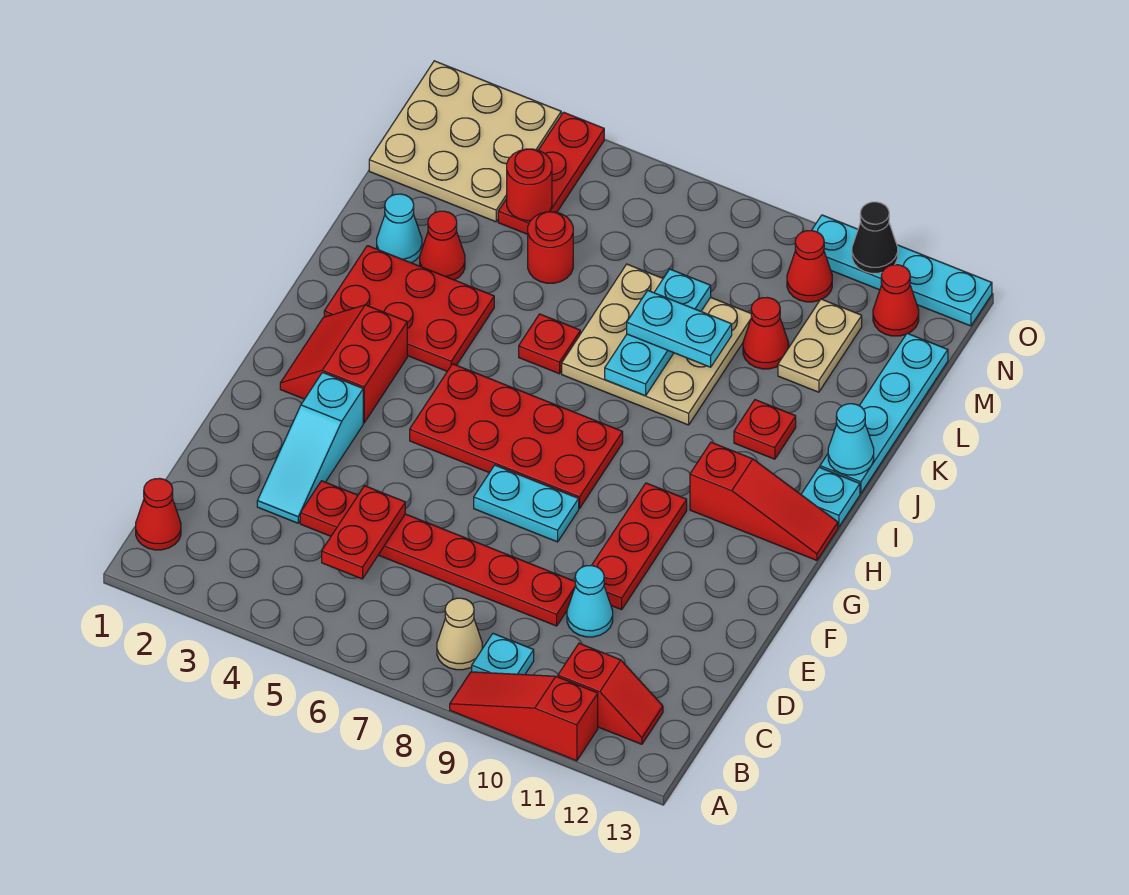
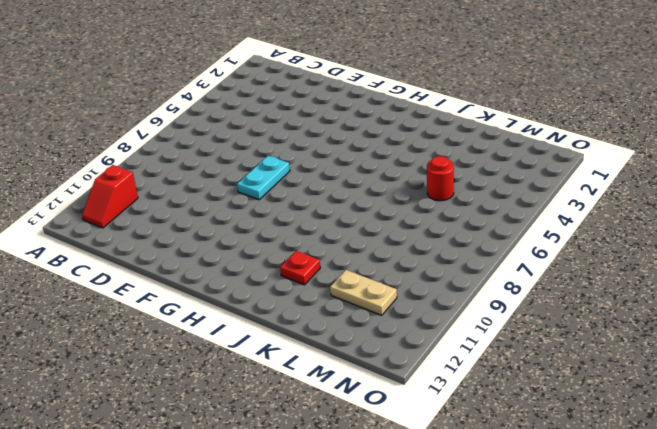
none -> red slope A9:A11 level 1 top 11
none -> red cone B1 level 1
none -> tan cone B8 level 1
none -> cyan plate B9 level 1

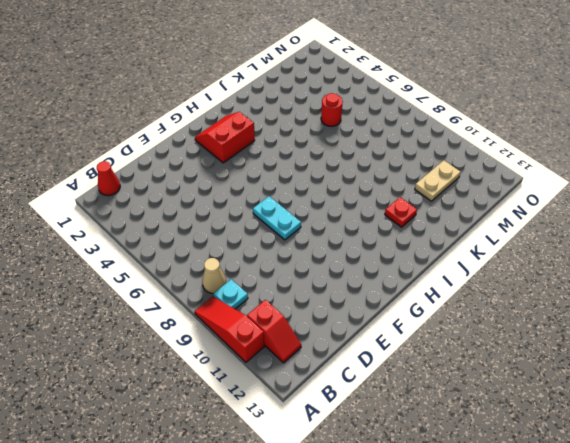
none -> cyan slope D3:F3 level 1 top F
none -> red plate D4:D9 level 1
none -> cyan cone D10 level 1
none -> red plate E10:G10 level 1

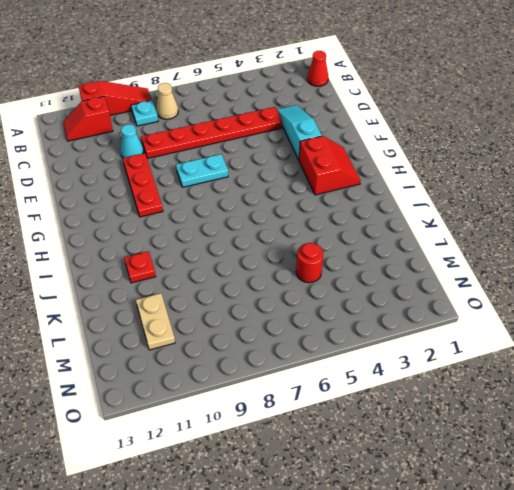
none -> red plate G5:H8 level 1
none -> red slope H11:H13 level 1 top 11
none -> red plate I2:J4 level 1
none -> cyan plate I13 level 1

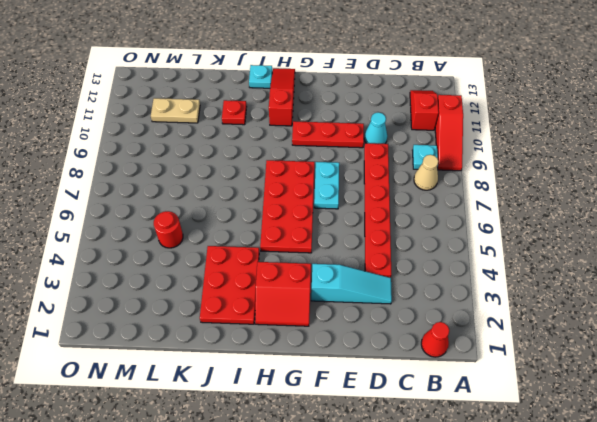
none -> red plate J6 level 1
none -> tan plate J7:L9 level 1
none -> cyan plate J13:M13 level 1
none -> cyan cone K2 level 1

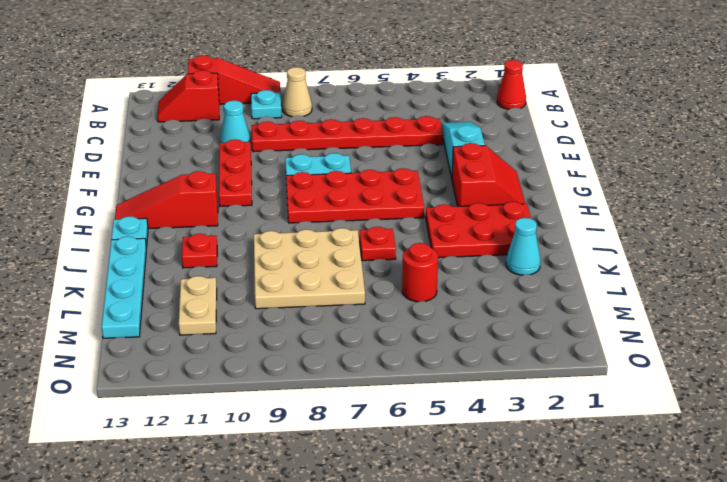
none -> red cone K3 level 1
none -> red cone L10 level 1
none -> tan plate M1:O3 level 1
none -> red plate M4:O4 level 1

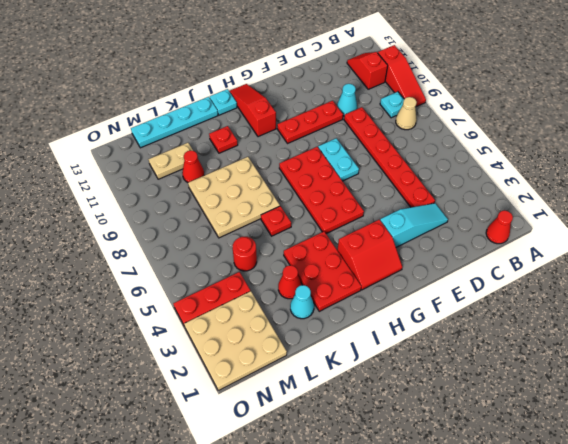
none -> red cone N10 level 1
none -> red cone N12 level 1
none -> cyan plate O10:O13 level 1
none -> red plate C5:D5 level 2

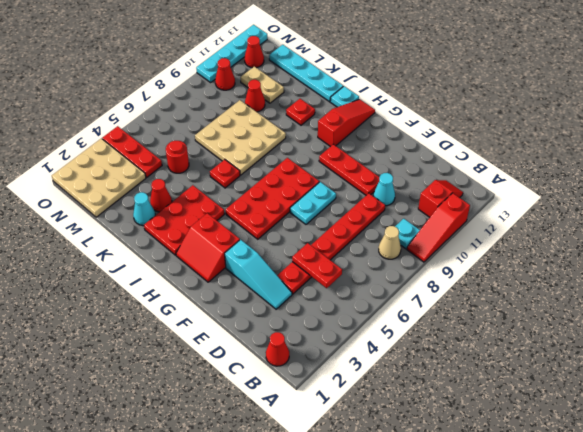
none -> cyan plate J8:L8 level 2
none -> cyan cone J13 level 2
none -> red round brick M4 level 2
none -> black cone O11 level 2

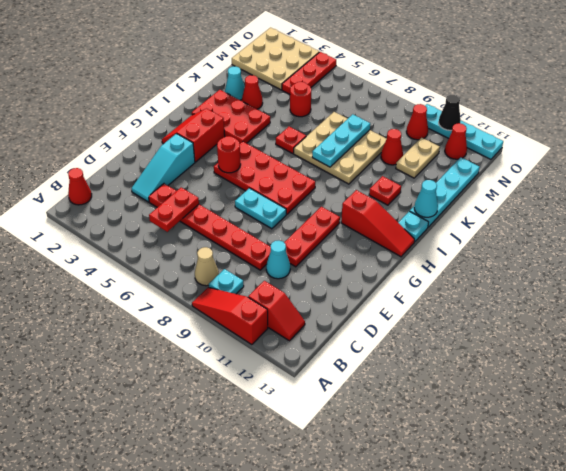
red round brick G5 level 2 -> red round brick M4 level 2
none -> cyan plate K8:K9 level 3

